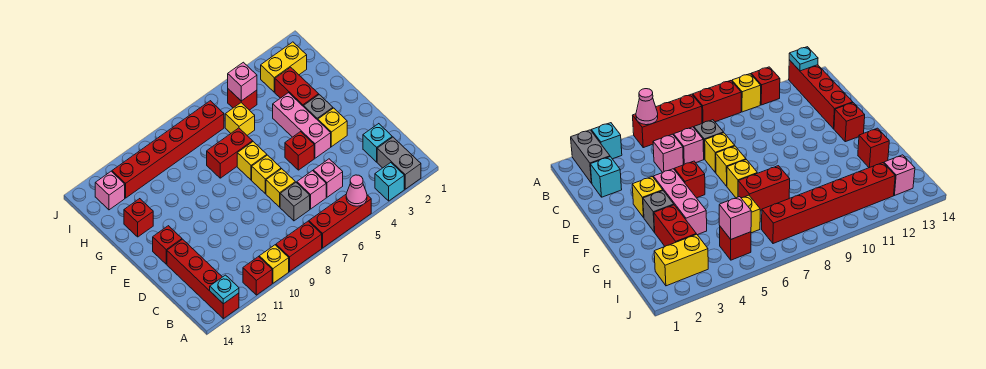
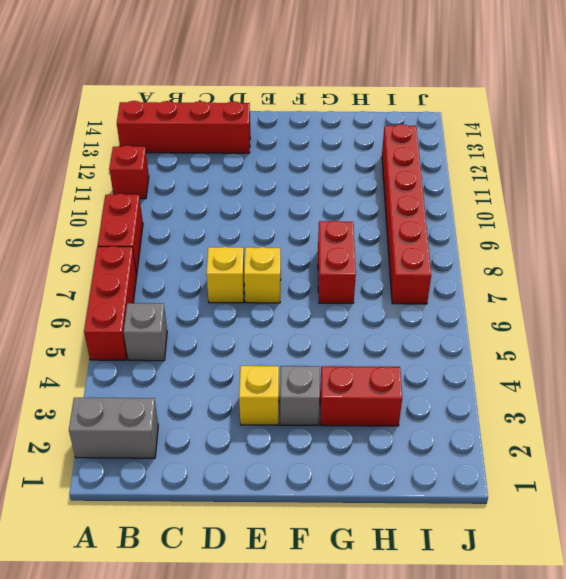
grey brick B5 level 1 -> grey brick C7 level 1
none -> cyan brick A3 level 1
none -> yellow brick A10 level 1
none -> cyan brick C2 level 1
none -> pink brick C5 level 1

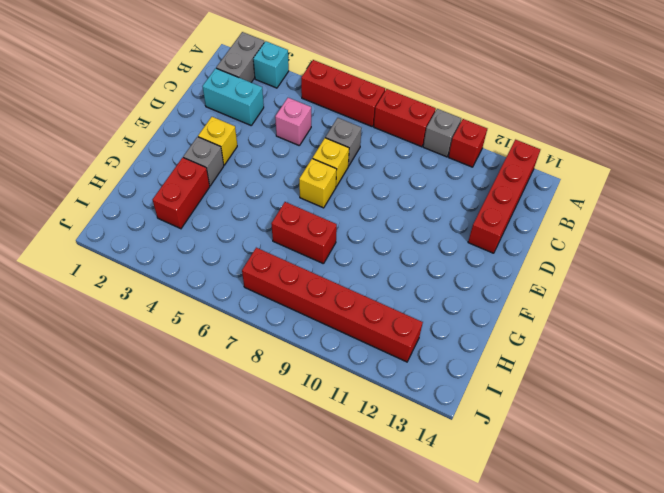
grey brick A10 level 1 -> yellow brick A10 level 1
cyan brick C2:C3 level 1 -> cyan brick C2 level 1
none -> pink brick C6 level 1
none -> pink brick E4:G4 level 1
none -> red brick E5 level 1
none -> red brick E13 level 1

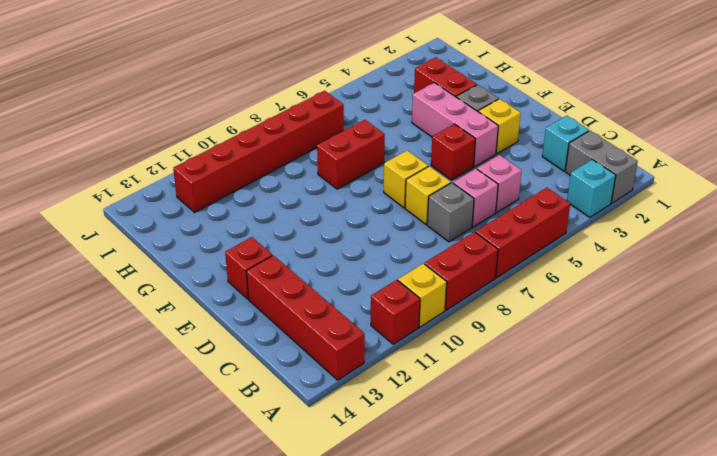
none -> yellow brick F7 level 1
none -> red brick G13 level 1
none -> yellow brick H6 level 1
none -> yellow brick I2:I3 level 1

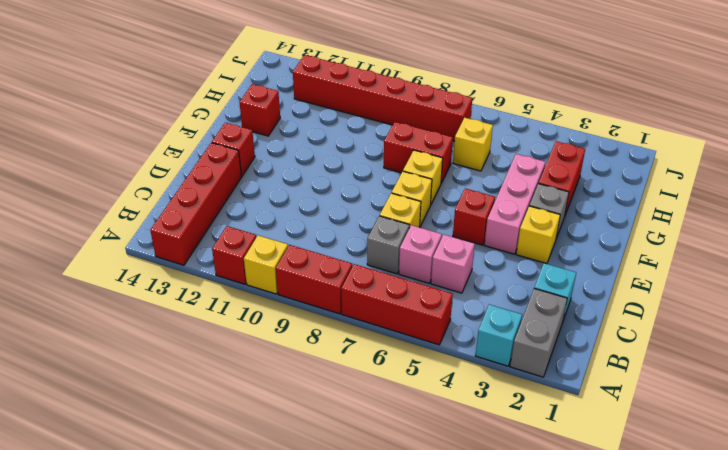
none -> yellow brick I2:I3 level 1
none -> red brick I5 level 1
none -> pink brick I13 level 1
none -> pink cone A5 level 2

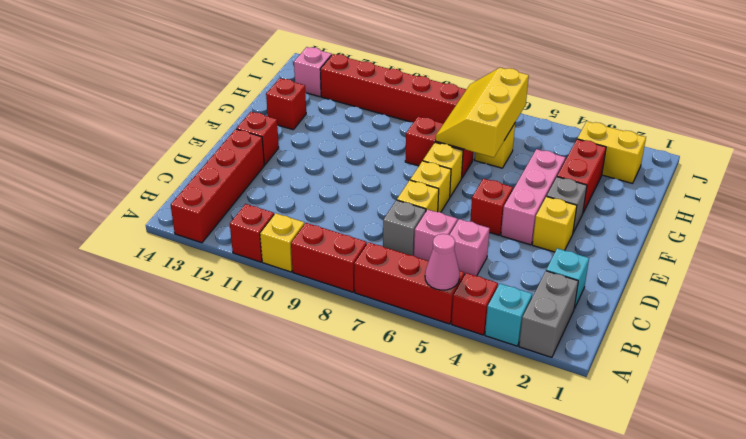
red brick A4 level 1 -> red brick I5 level 1
yellow slope G6:I7 level 2 top 6 -> none
none -> cyan plate A13 level 2
none -> pink brick I5 level 2

